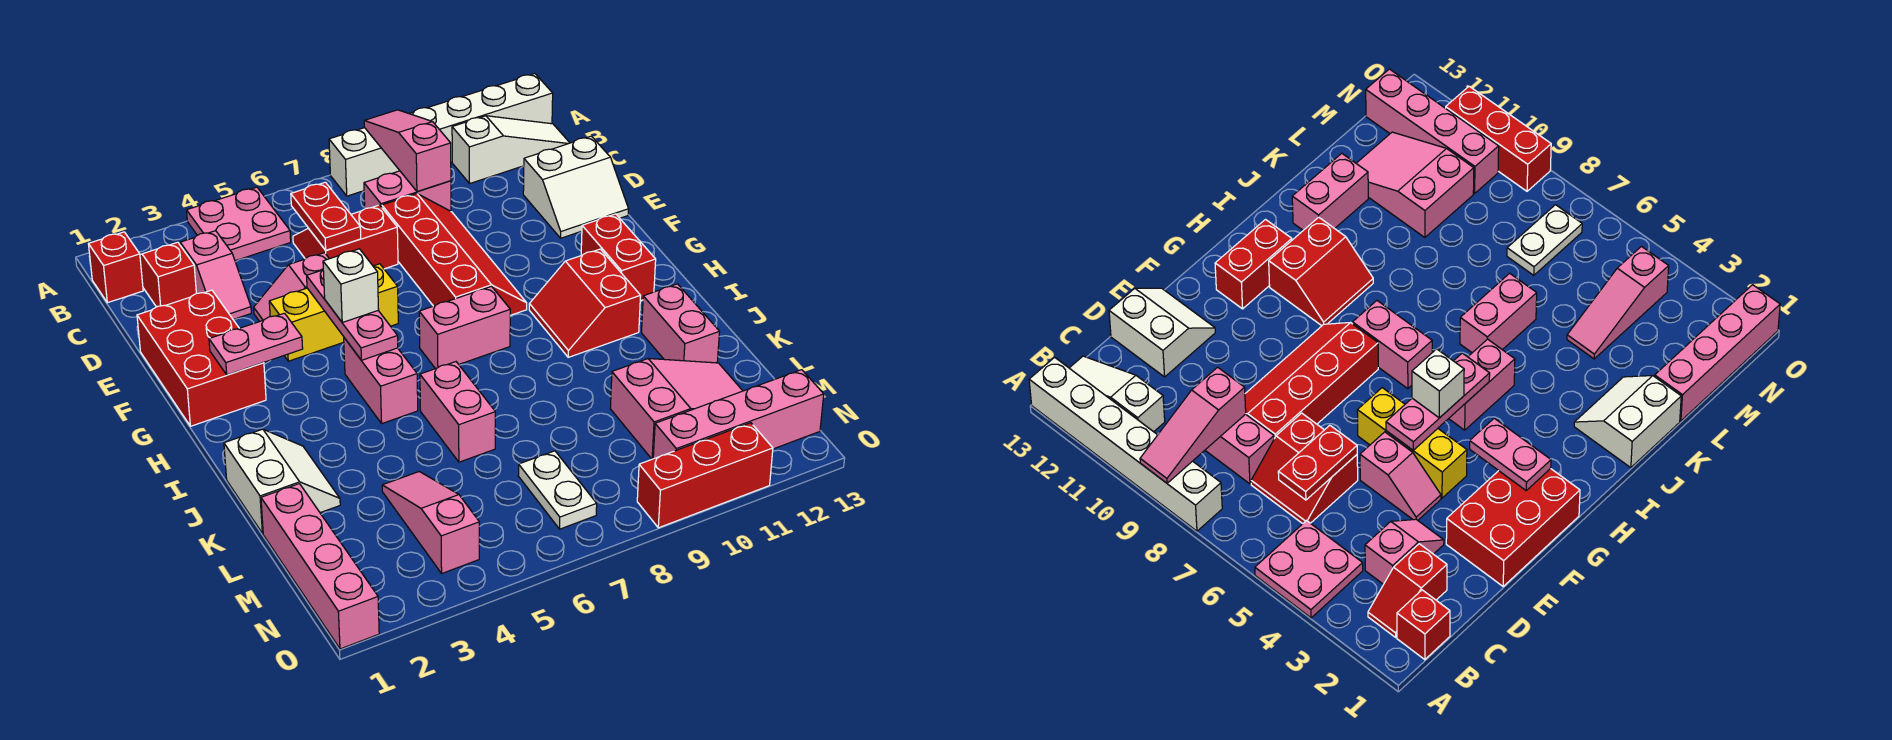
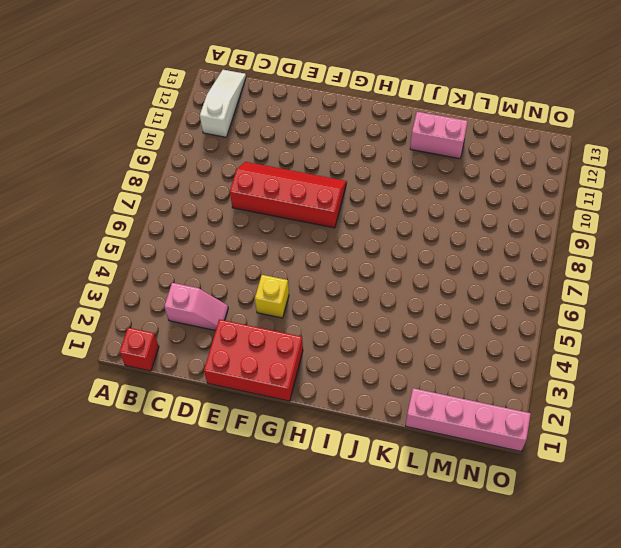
yellow brick F4 level 1 -> yellow brick F4:F6 level 1
none -> pink plate A4:B5 level 1
none -> white brick A8:A13 level 1
none -> red slope B2:C2 level 1 top C
none -> red slope C6:D7 level 1 top D

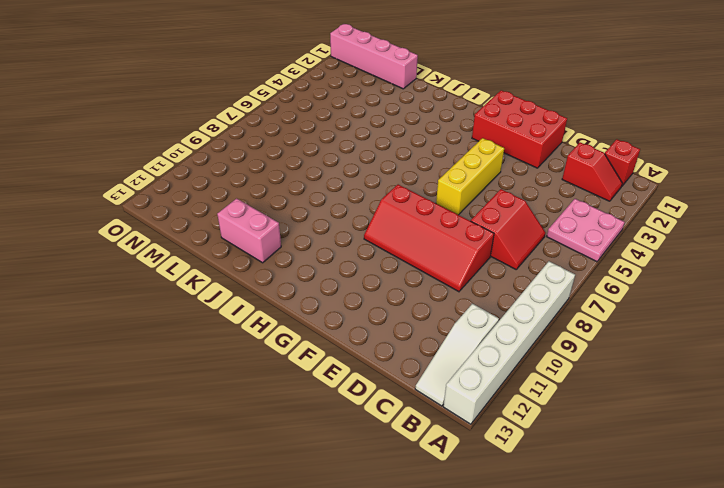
none -> pink slope C3:D3 level 1 top C
none -> pink brick C8:C9 level 1
none -> white slope D12:E13 level 1 top D
none -> pink slope E4:E5 level 1 top 5

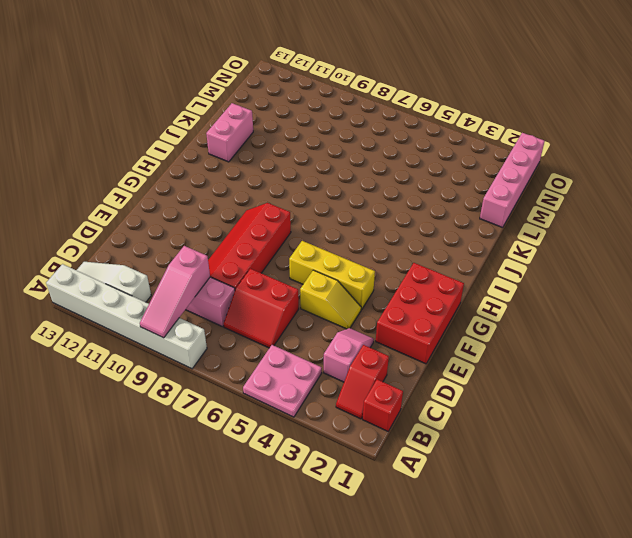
yellow slope E4:E5 level 1 top 5 -> pink slope E4:E5 level 1 top 5
none -> white slope D12:E13 level 1 top D
none -> red brick G12:H12 level 1
none -> pink brick H5:I5 level 1
none -> pink brick H7:H8 level 1

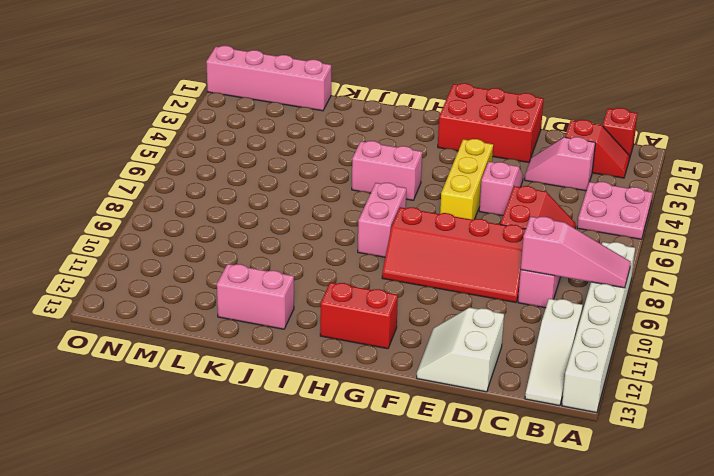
none -> red slope H10:I11 level 1 top 11
none -> white slope J1:K2 level 1 top 1
none -> pink brick J6:K6 level 1
none -> pink slope L4:N4 level 1 top N

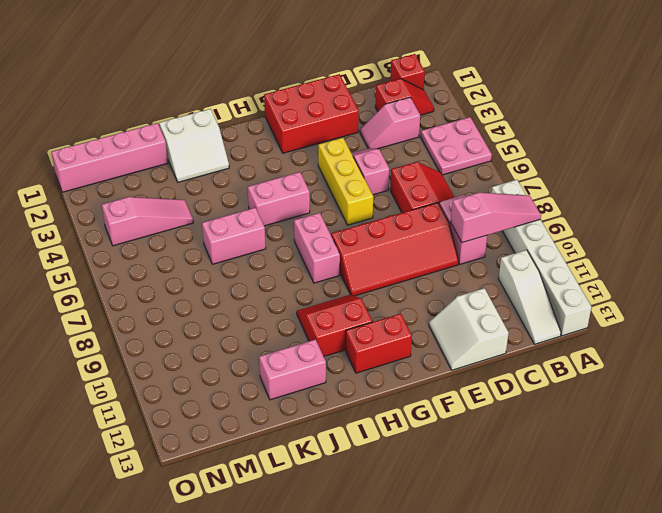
none -> pink slope L10:M12 level 1 top 10
none -> white plate M7:N7 level 1
none -> pink brick N10:N13 level 1
none -> red brick O9:O11 level 1

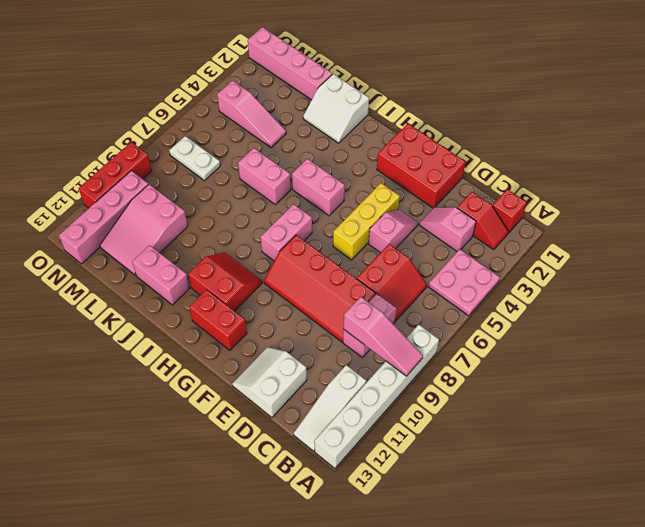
none -> red plate C6:D6 level 2
none -> pink plate F5:H5 level 2
none -> pink plate G2:G3 level 2
none -> white brick G5 level 3

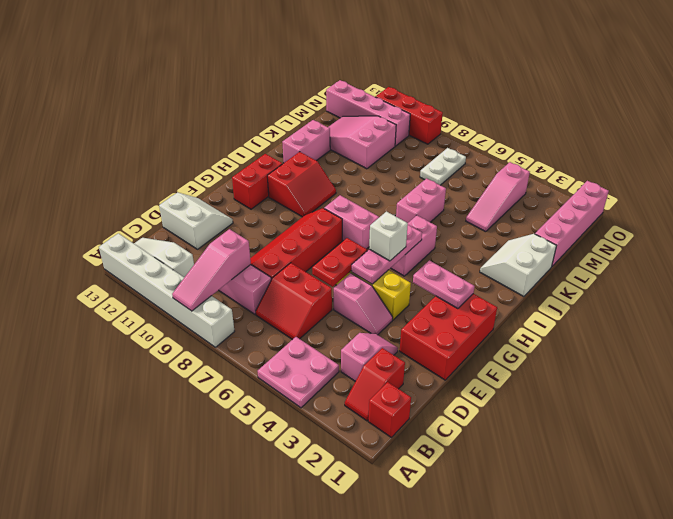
red plate E6:F6 level 2 -> red plate C6:D6 level 2

